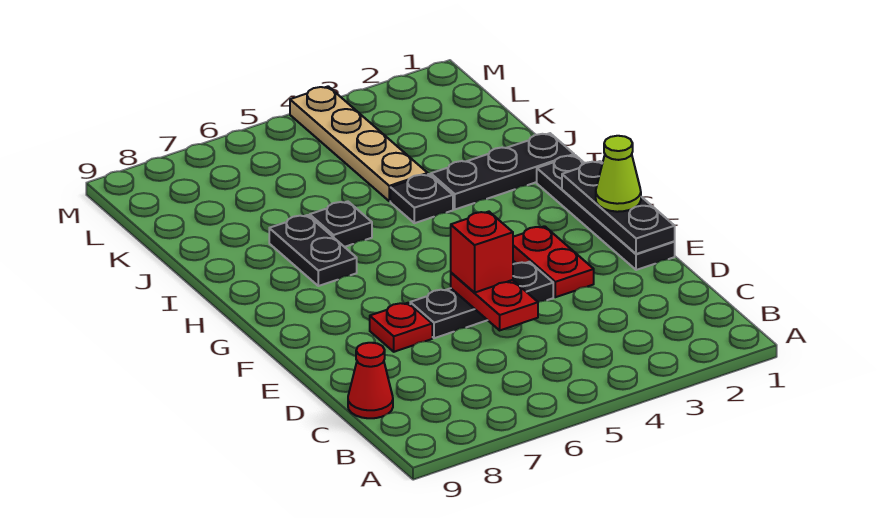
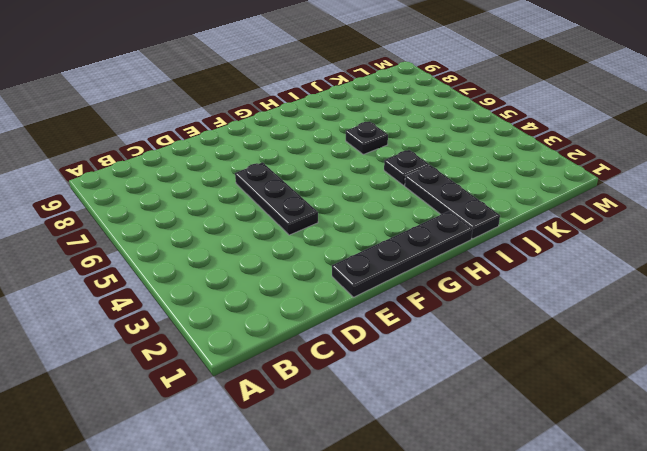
none -> red cone C9 level 1
none -> red plate E3:F3 level 1
none -> red plate E7 level 1

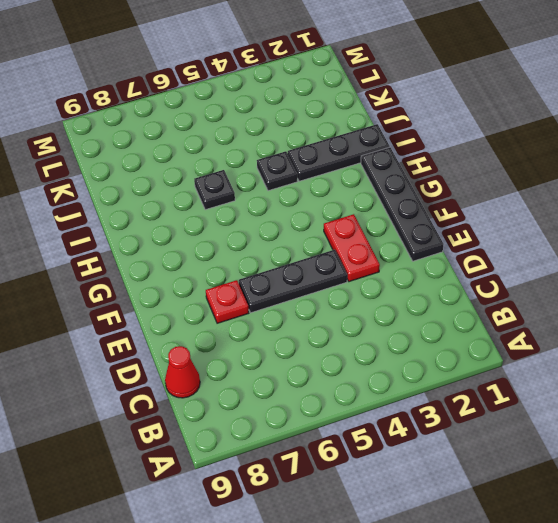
none -> black plate H7:I7 level 1
none -> tan plate J4:M4 level 1
none -> red plate D5:E5 level 2

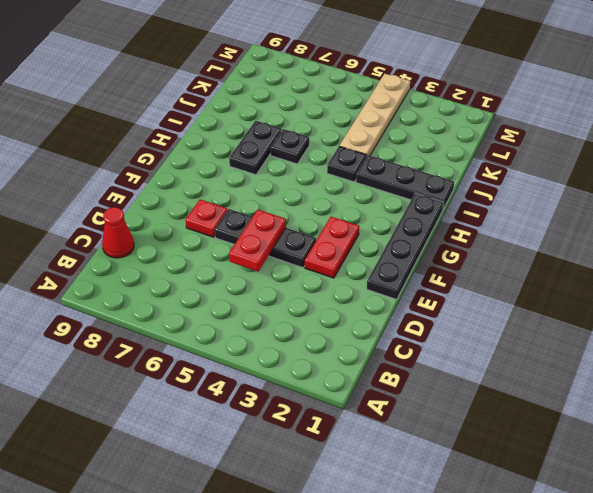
none -> black plate E1:G1 level 2
none -> red brick E5 level 3
none -> lime cone F1 level 3

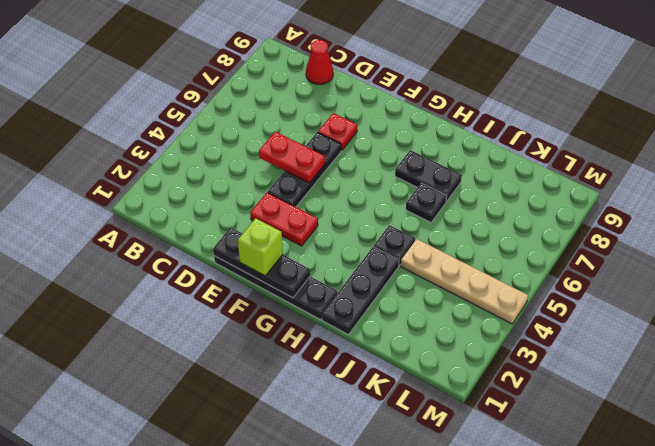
lime brick F1 level 3 -> lime cone F1 level 3
none -> red brick E5 level 3

